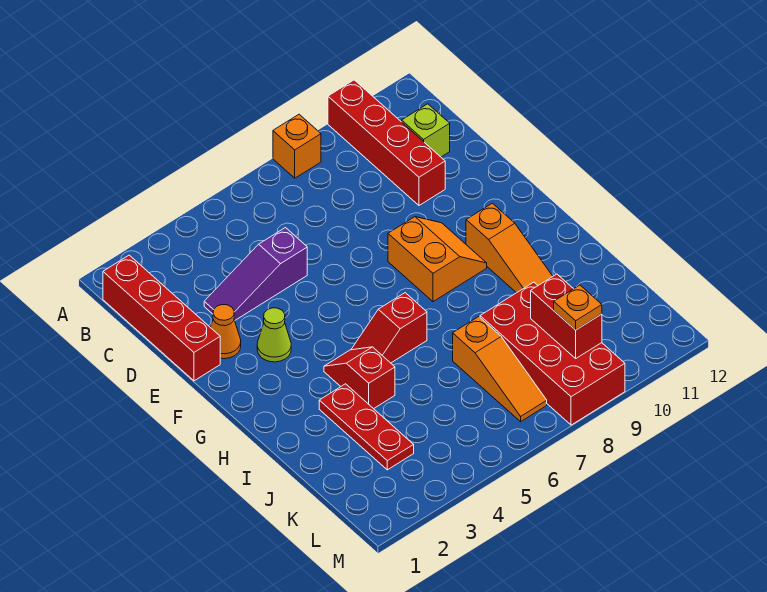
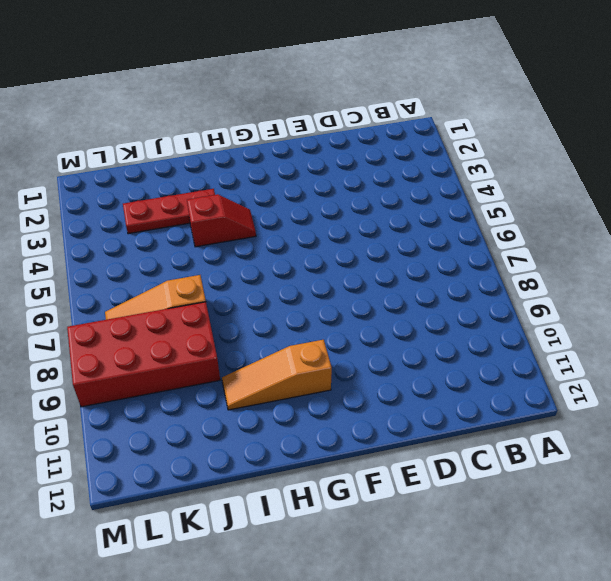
none -> orange brick A8 level 1
none -> red brick A10:D10 level 1
none -> red brick B1:E1 level 1

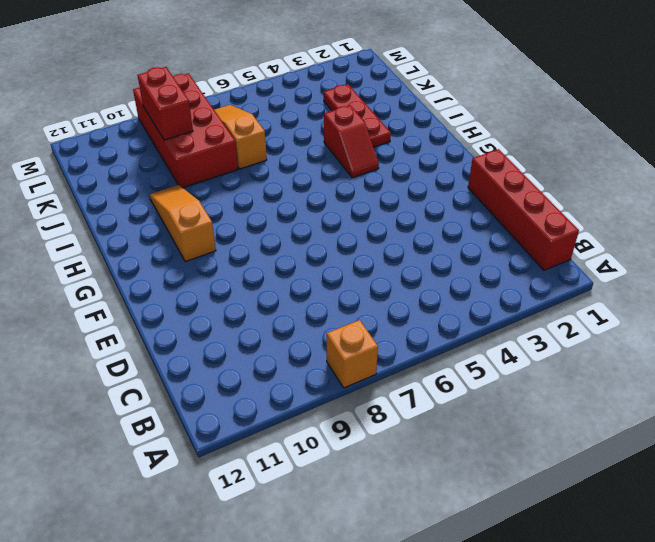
none -> red brick A10:D10 level 1
none -> lime brick C11 level 1
none -> purple slope D3:D5 level 1 top 5

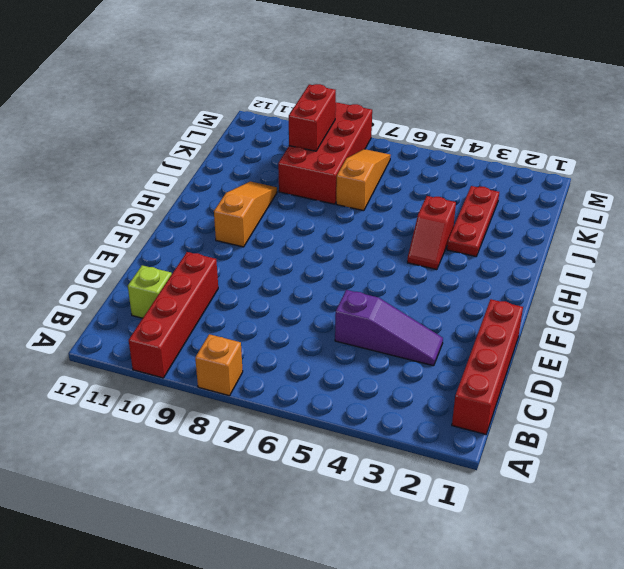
none -> orange cone E2 level 1
none -> lime cone F3 level 1
none -> orange slope F8:G9 level 1 top 8

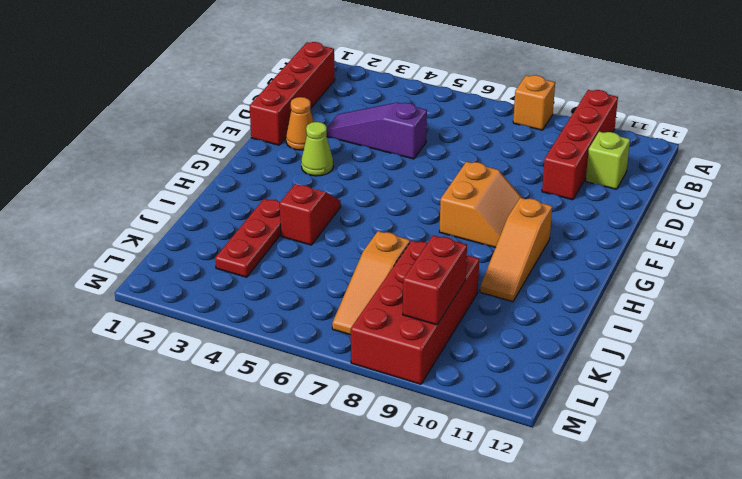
none -> red slope H5:H6 level 1 top 6
none -> orange plate L9 level 3

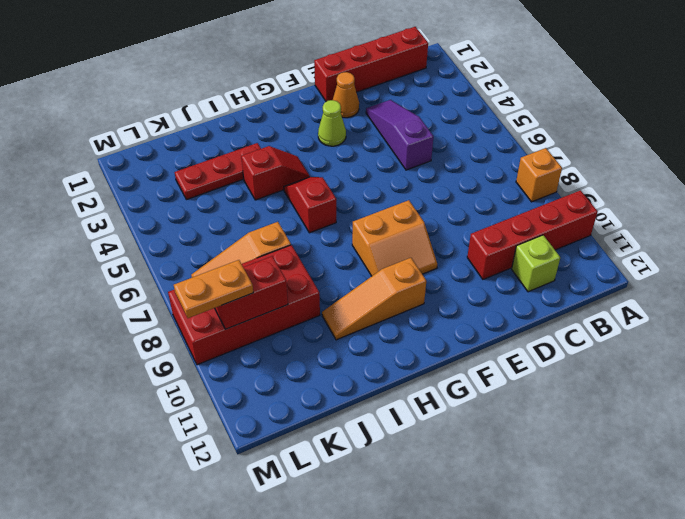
orange plate L9:M9 level 3 -> orange plate L9 level 3

